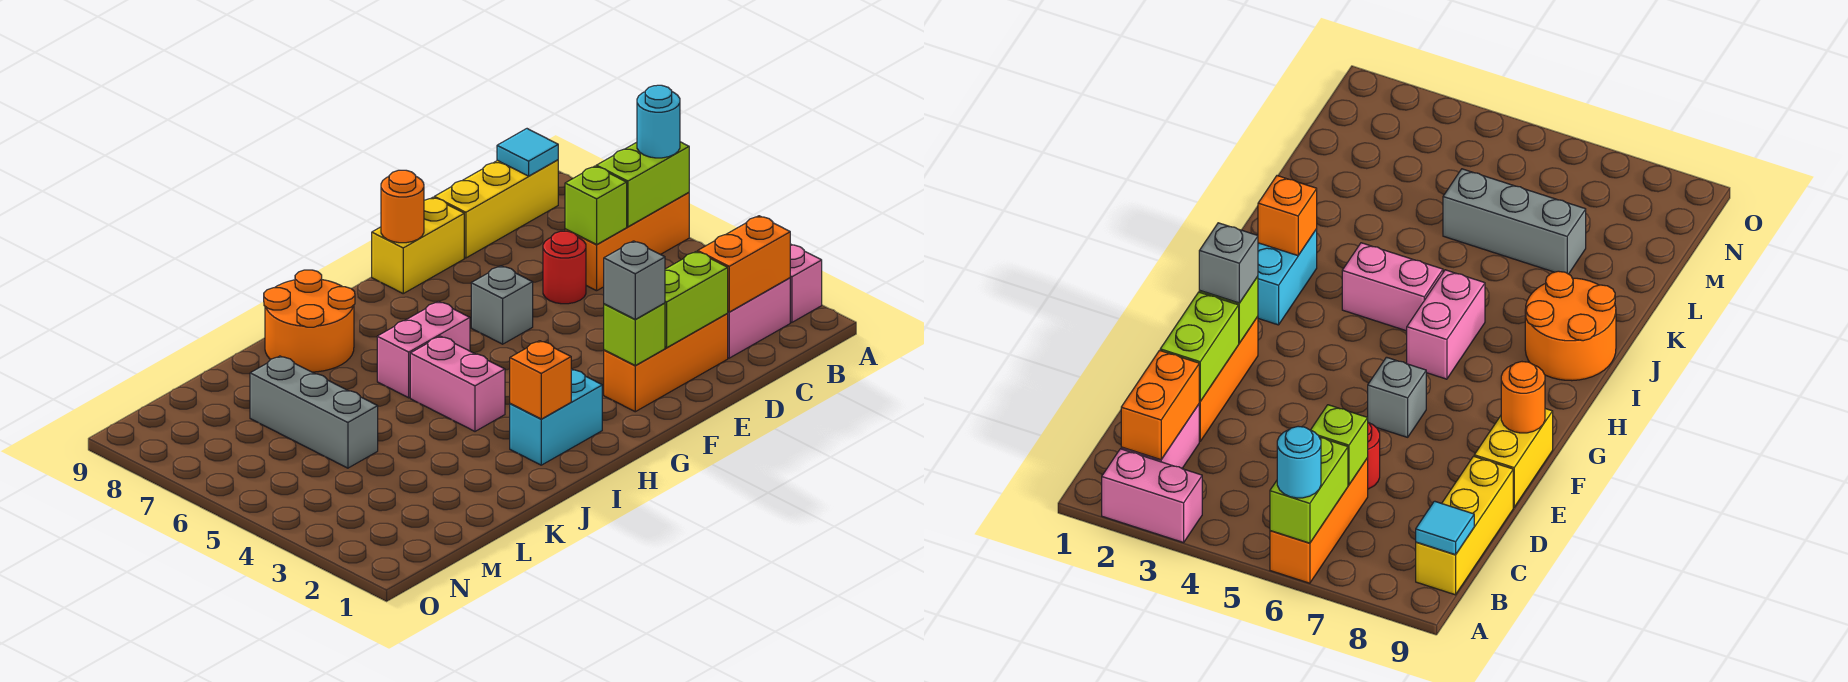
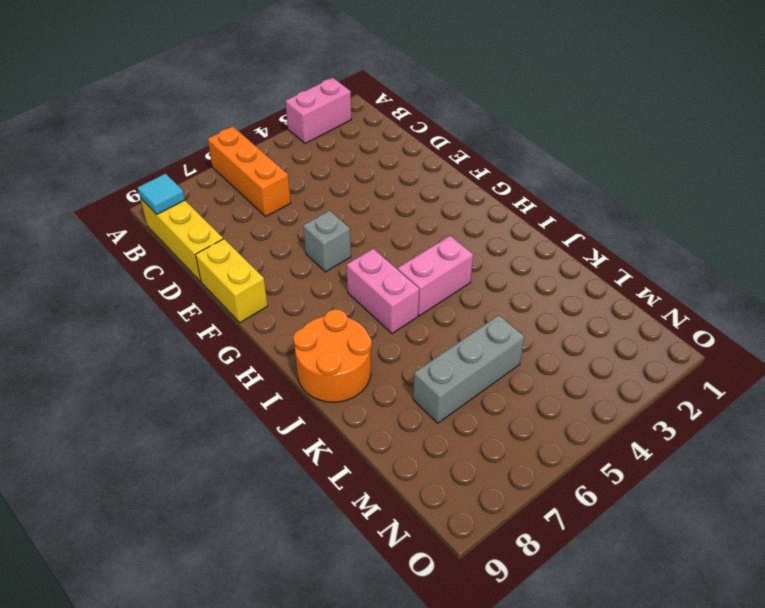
none -> pink brick B2:C2 level 1
none -> orange brick D2:F2 level 1
none -> red round brick D6 level 1

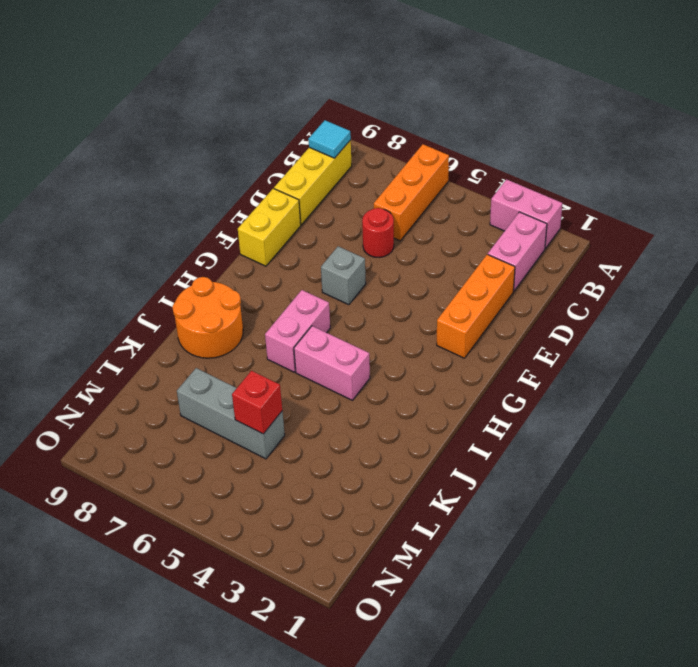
red brick L5 level 2 -> none
none -> cyan brick H2:I2 level 1
none -> lime brick A6:B6 level 2
none -> orange brick B2:C2 level 2

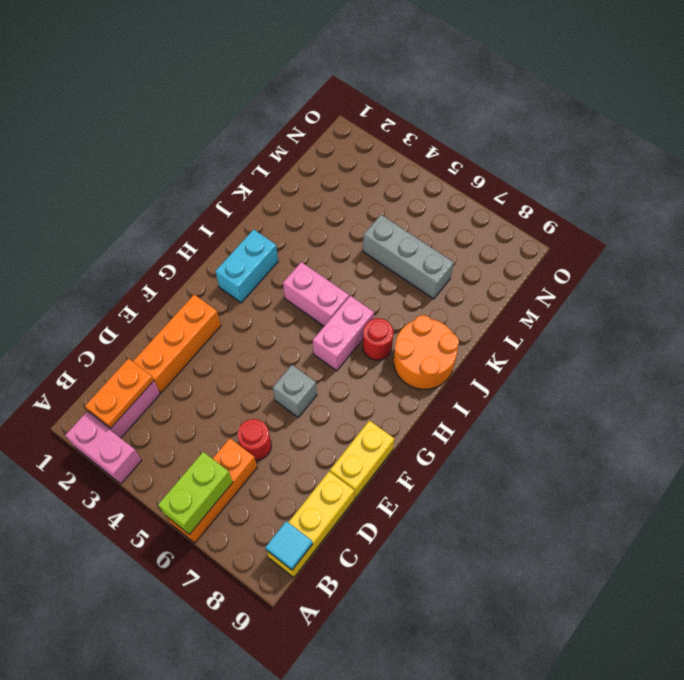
orange plate B2:C2 level 2 -> orange brick B2:C2 level 2
red round brick I7 level 1 -> none
none -> lime brick C6 level 2
none -> lime brick D2:E2 level 2
none -> lime brick F2 level 2

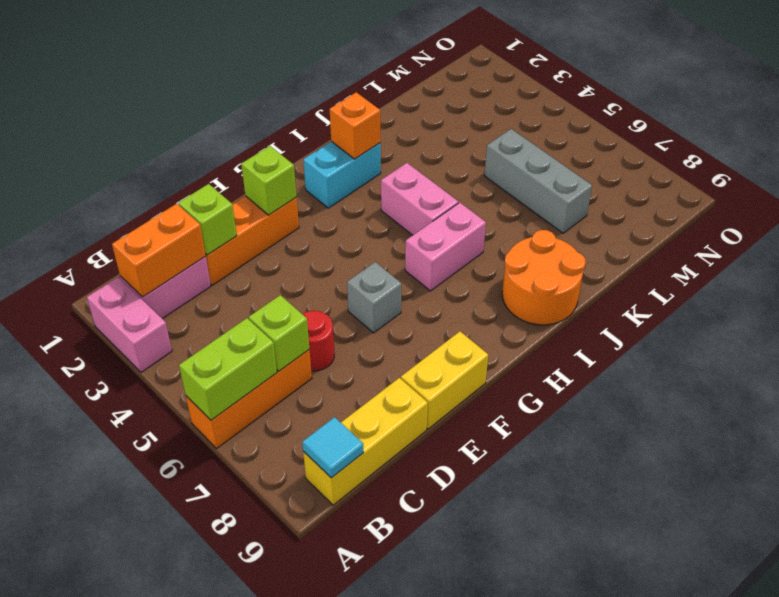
lime brick D2 level 2 -> lime brick D2:E2 level 2
none -> orange round brick F9 level 2
none -> cyan round brick A6 level 3
none -> grey brick F2 level 3

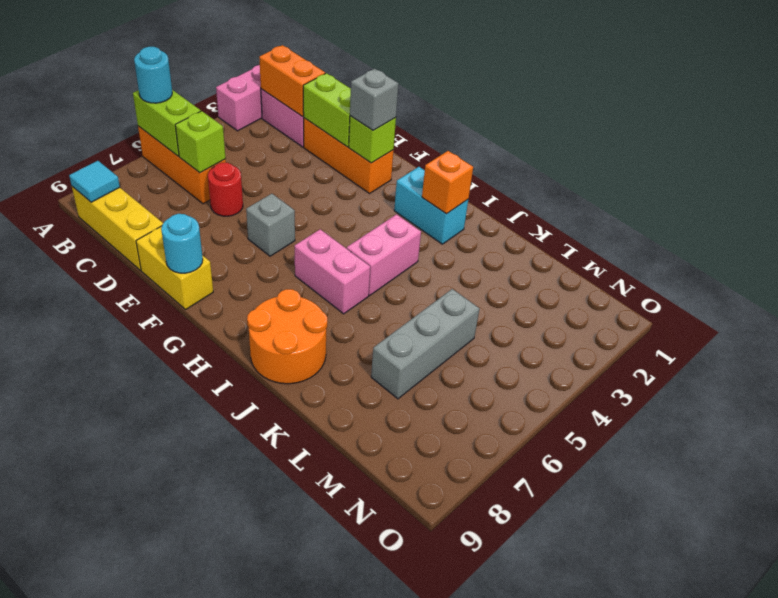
cyan round brick F9 level 2 -> orange round brick F9 level 2

